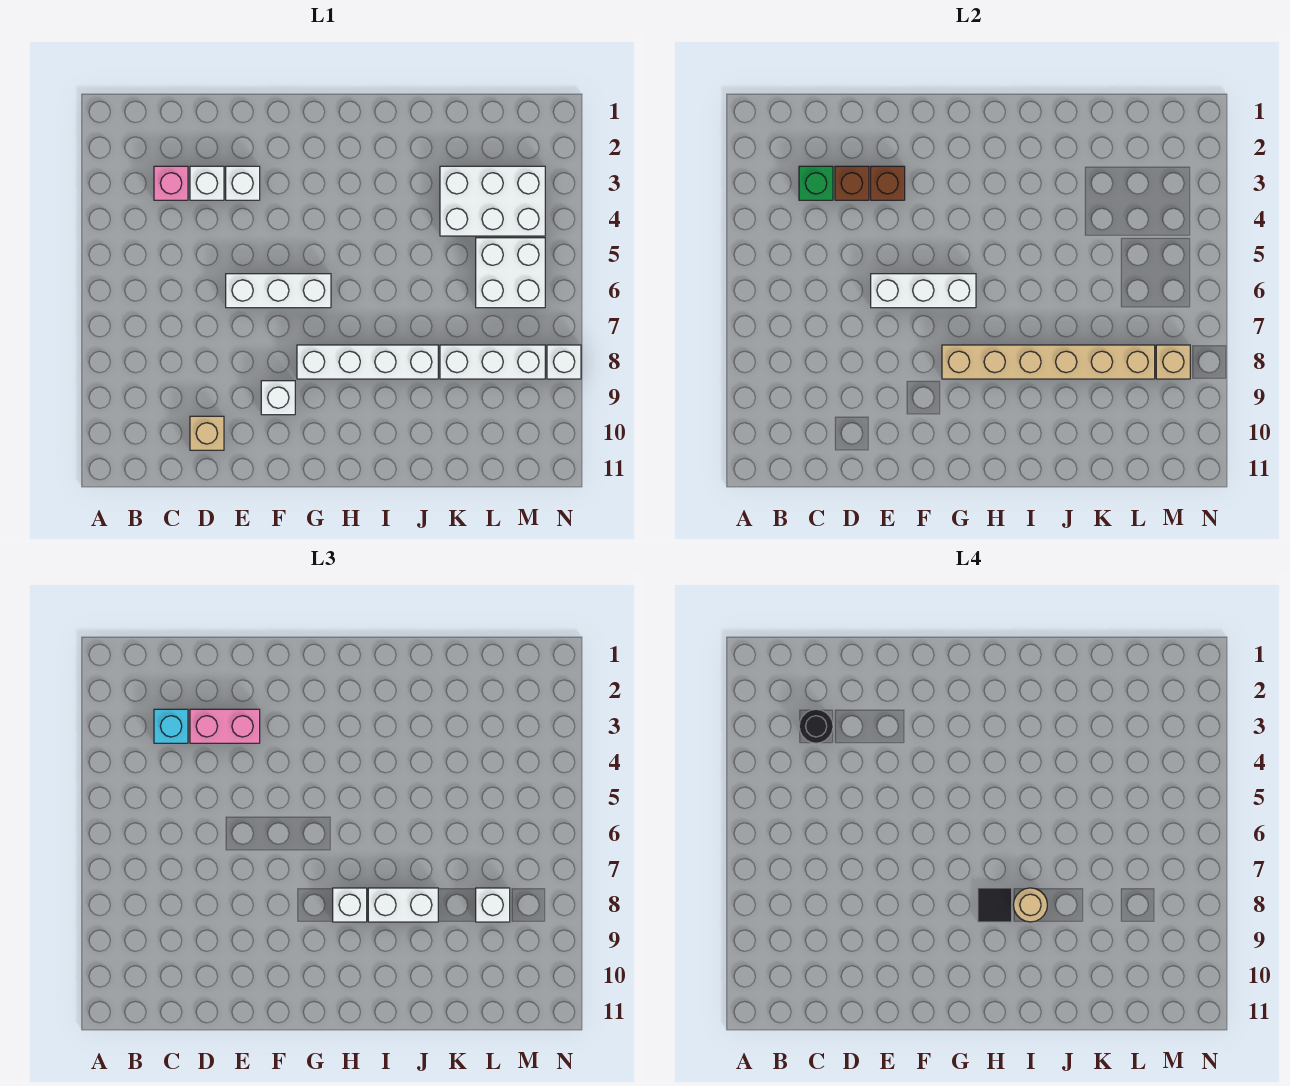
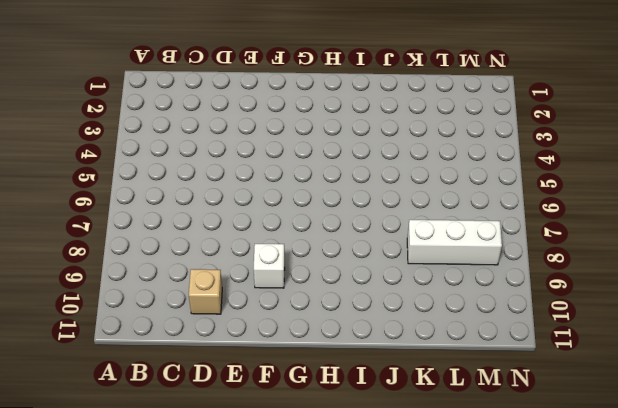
none -> pink brick C3 level 1
none -> white brick D3 level 1
none -> white brick E3 level 1

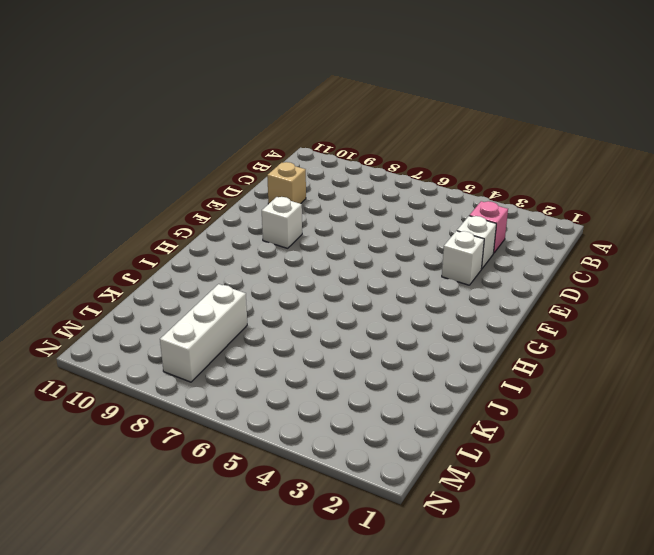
none -> white brick E6:G6 level 1
none -> white brick G8:J8 level 1
none -> white brick K3:M4 level 1

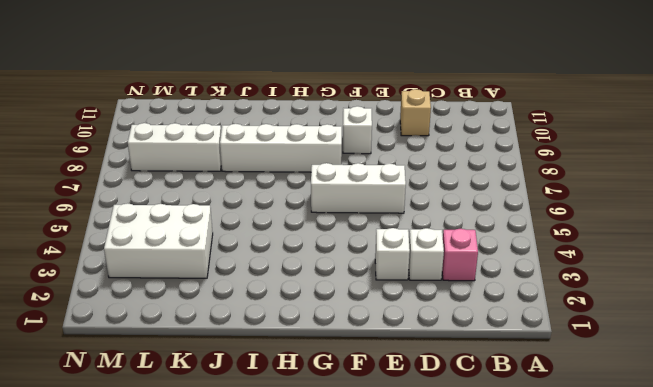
none -> white brick L5:M6 level 1
none -> white brick N8 level 1
none -> green brick C3 level 2

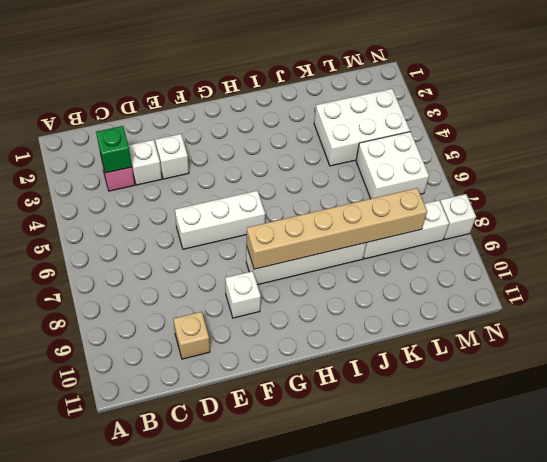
none -> brown brick D3 level 2
none -> brown brick E3 level 2
none -> white brick E6:G6 level 2

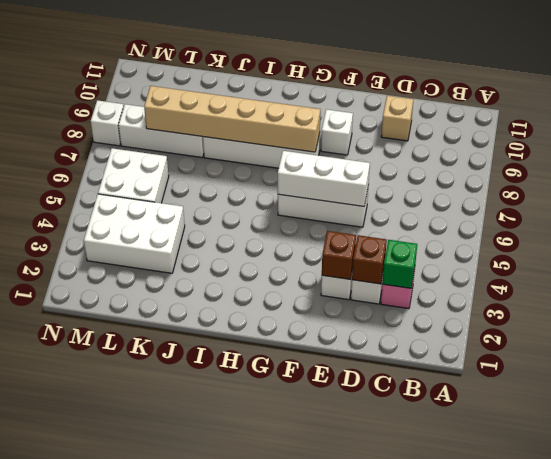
none -> tan brick M8 level 2
none -> cyan brick C3 level 3
none -> pink brick D3:E3 level 3

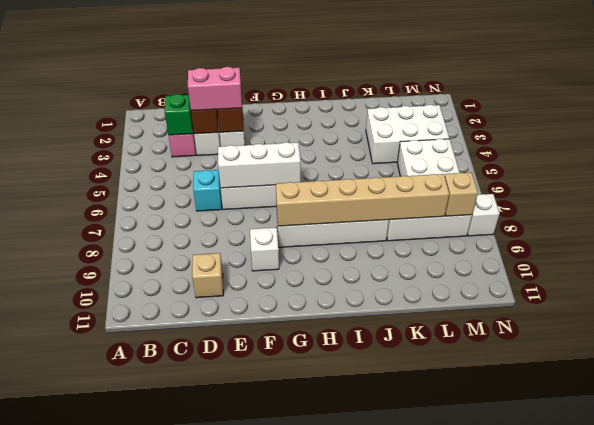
cyan brick D6 level 1 -> cyan brick C3 level 3
none -> white brick H8 level 3
none -> white brick I8:J8 level 3
none -> white brick L8 level 3

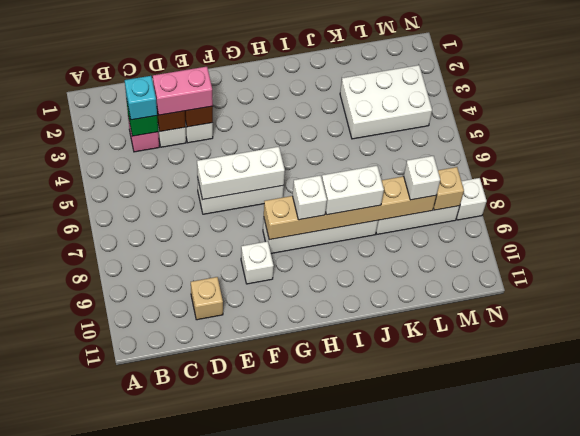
none -> white brick L5:M6 level 1
none -> black round brick C3 level 4
none -> black tile H8 level 4

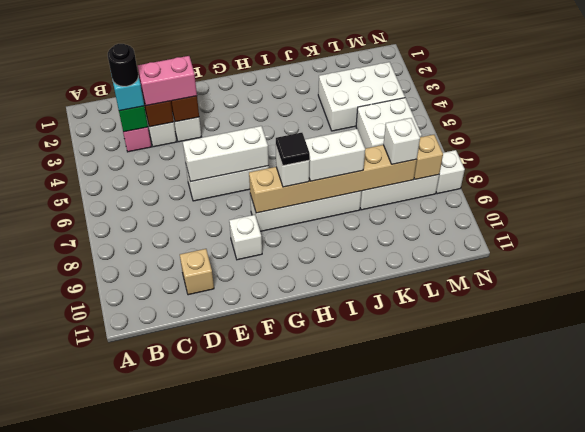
none -> tan round brick I8 level 4

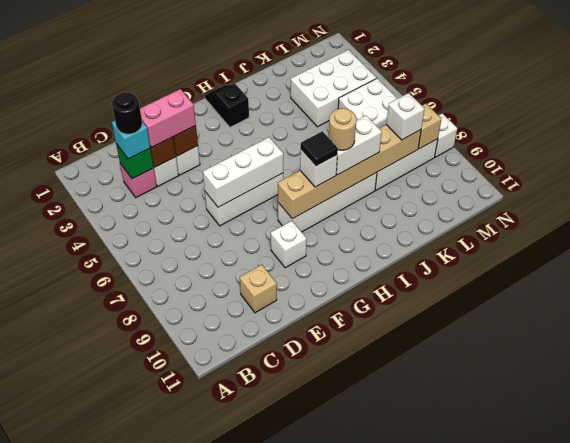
black slope H1:H2 level 1 top 2 -> none

